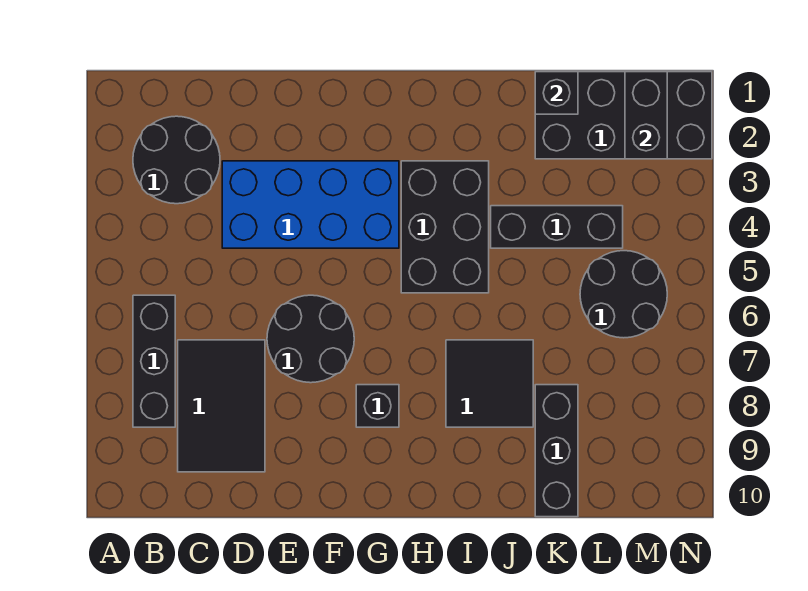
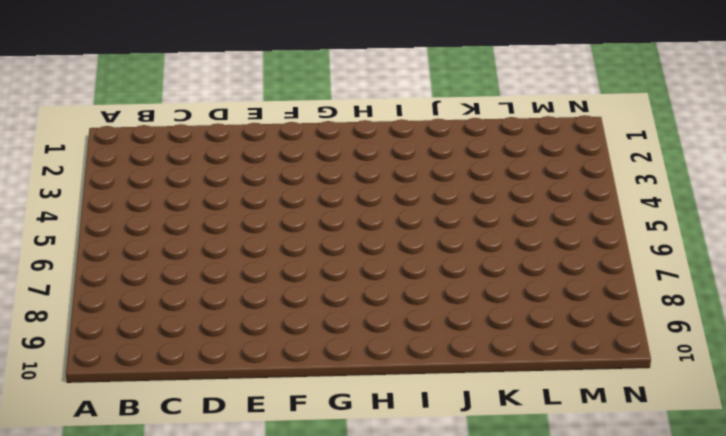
none -> black round brick B2:C3 level 1
none -> black brick B6:B8 level 1
none -> black tile C7:D9 level 1

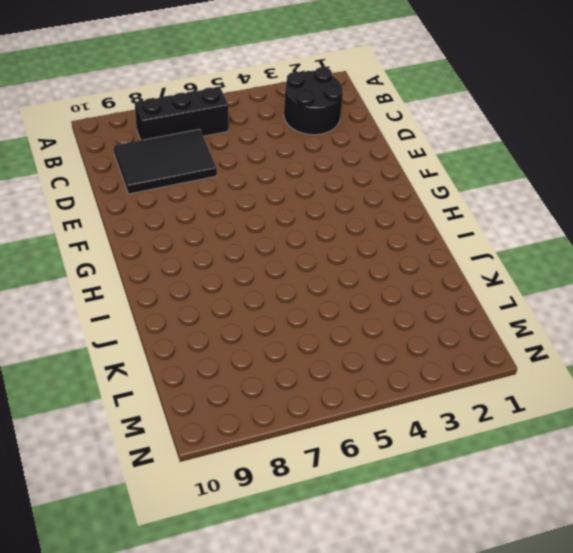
none -> blue brick D3:G4 level 1
none -> black round brick E6:F7 level 1
none -> black brick G8 level 1

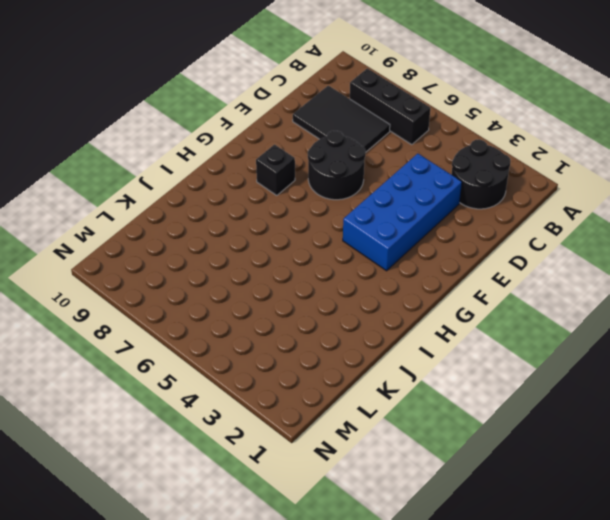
none -> black brick H3:I5 level 1
none -> black tile I7:J8 level 1
none -> black brick J4:L4 level 1

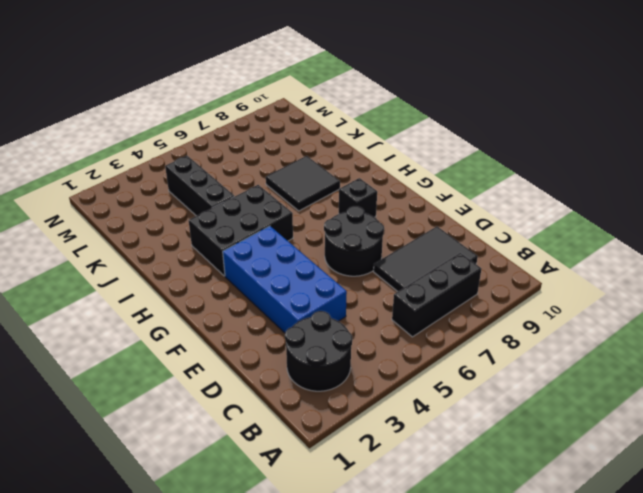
none -> black brick K1:N2 level 1
none -> black brick K8:K10 level 1
none -> black round brick L5:M6 level 1

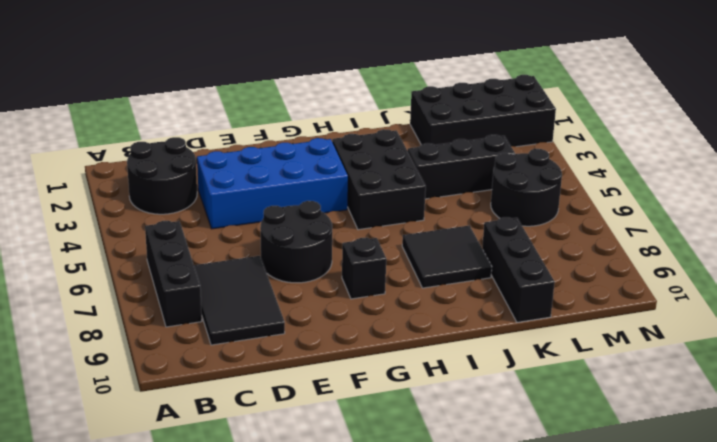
none -> black brick K1 level 2
none -> black brick M1:M2 level 2

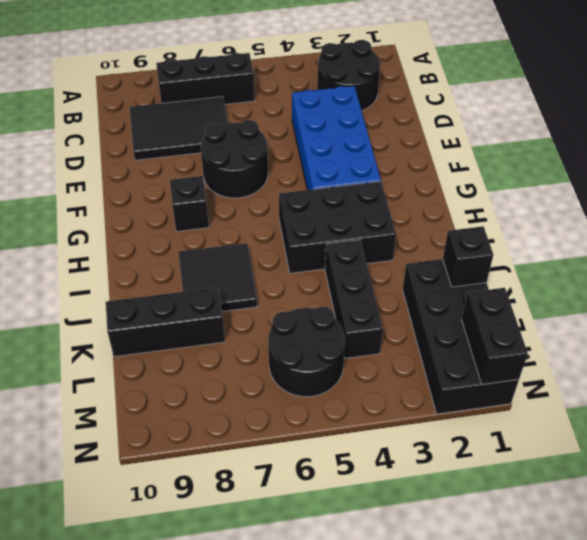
black brick M1:N1 level 2 -> black brick M1:M2 level 2

